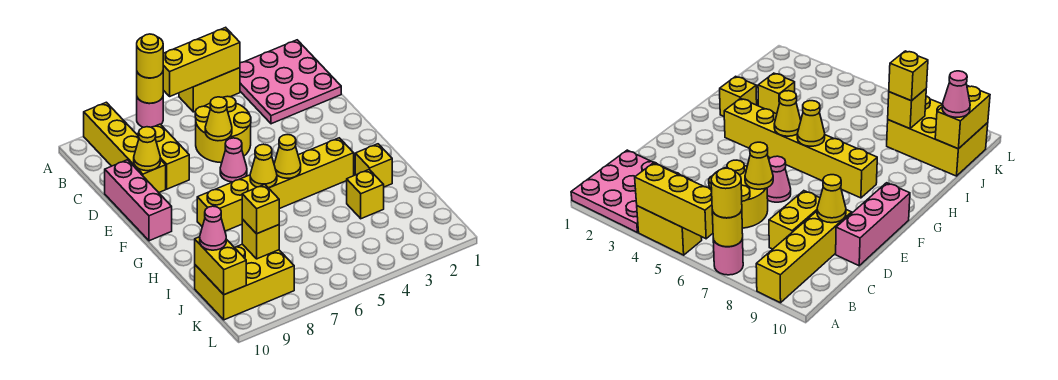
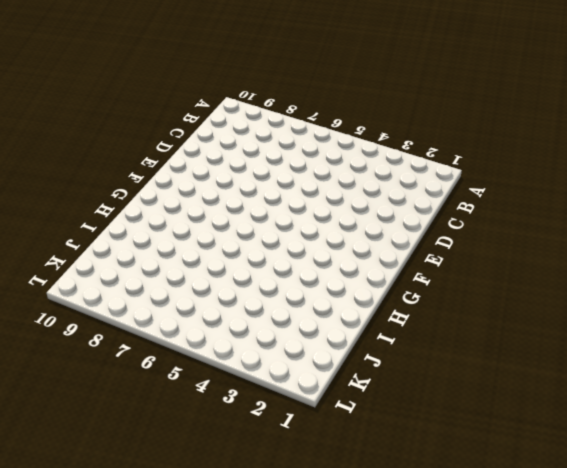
none -> pink plate A1:C3 level 1
none -> yellow brick A4:A5 level 1
none -> pink round brick A7 level 1

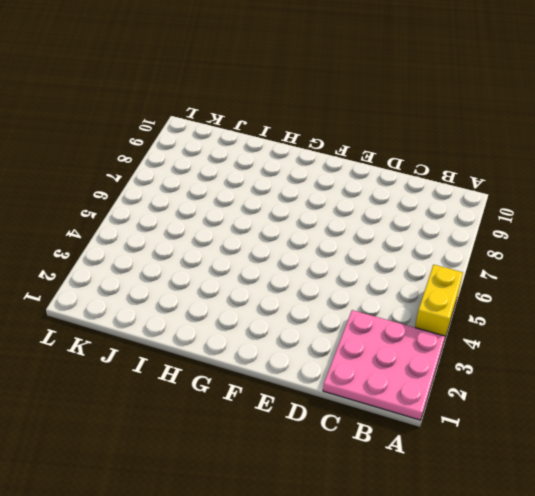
none -> pink round brick A7 level 1
none -> yellow brick A9:D9 level 1
none -> yellow round brick C5:D6 level 1

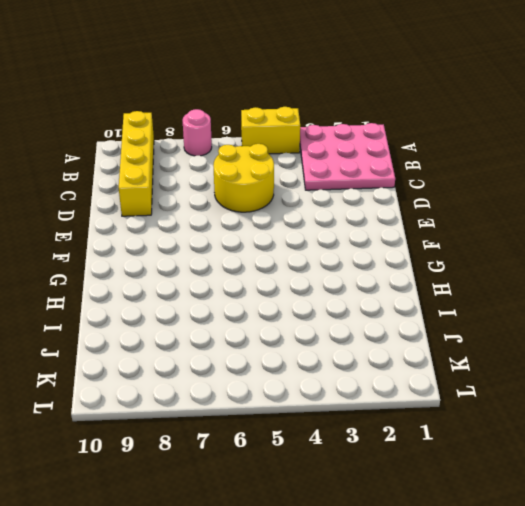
none -> yellow brick C8:D8 level 1
none -> pink brick D10:F10 level 1
none -> pink cone E6 level 1

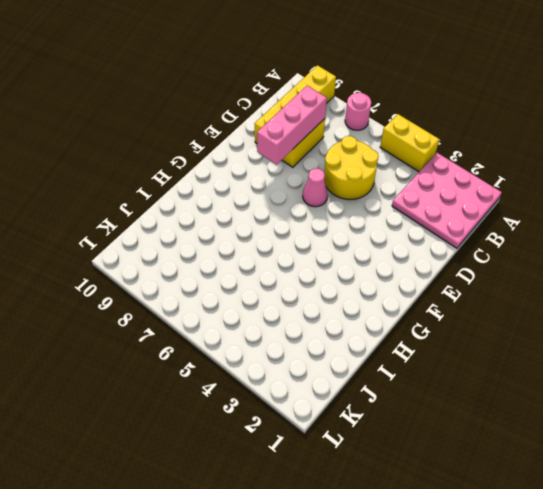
pink brick C8:E8 level 2 -> pink brick D10:F10 level 1
none -> yellow brick G3:G8 level 1
none -> yellow brick H2 level 1
none -> yellow brick I3 level 1

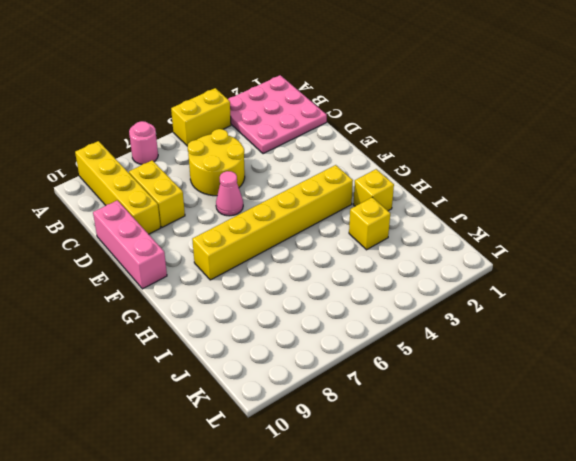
none -> yellow brick J8:K10 level 1
none -> yellow brick A4:A6 level 2
none -> yellow round brick A7 level 2

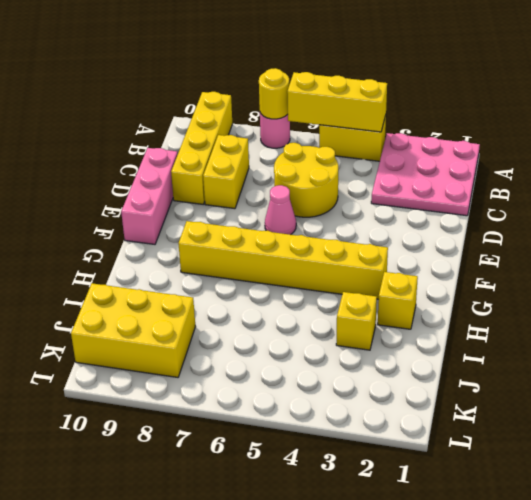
none -> yellow cone D6 level 2
none -> yellow cone D9 level 2
none -> yellow cone G5 level 2

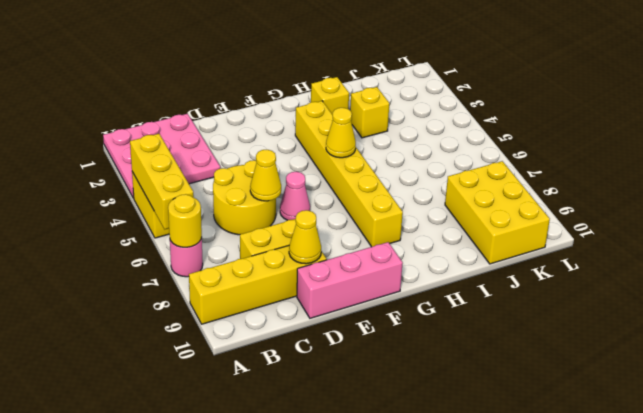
none -> yellow cone G6 level 2
none -> yellow brick J8 level 2
none -> yellow brick J10:K10 level 2

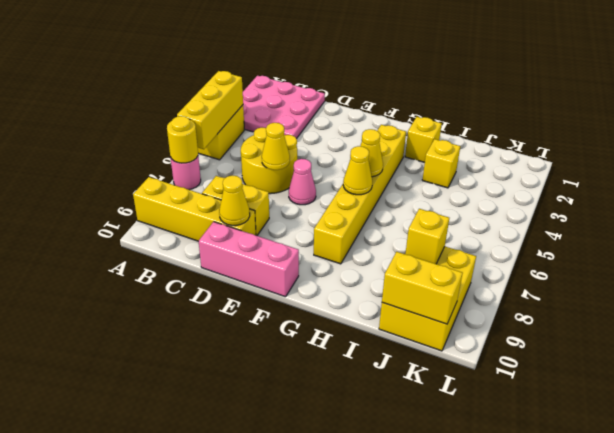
none -> yellow round brick A7 level 3
none -> yellow brick J8 level 3
none -> pink cone J10 level 3

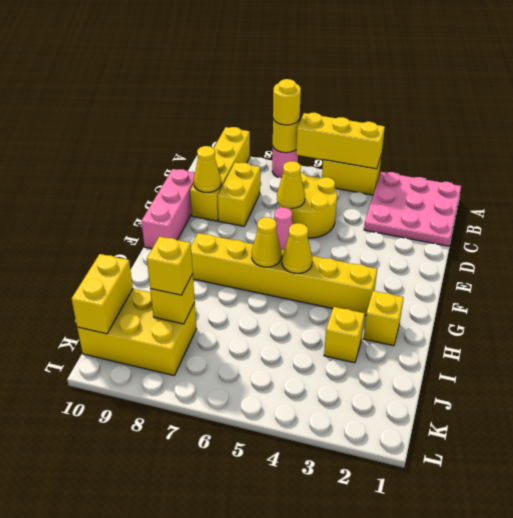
none -> pink cone J10 level 3

